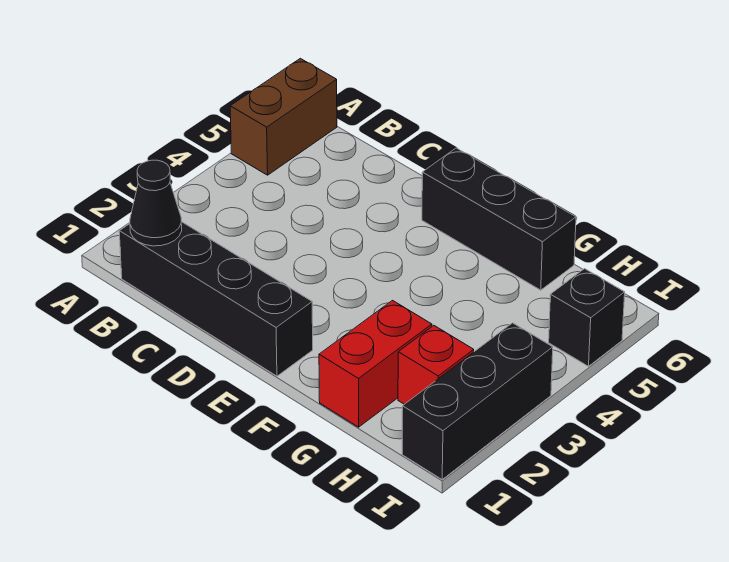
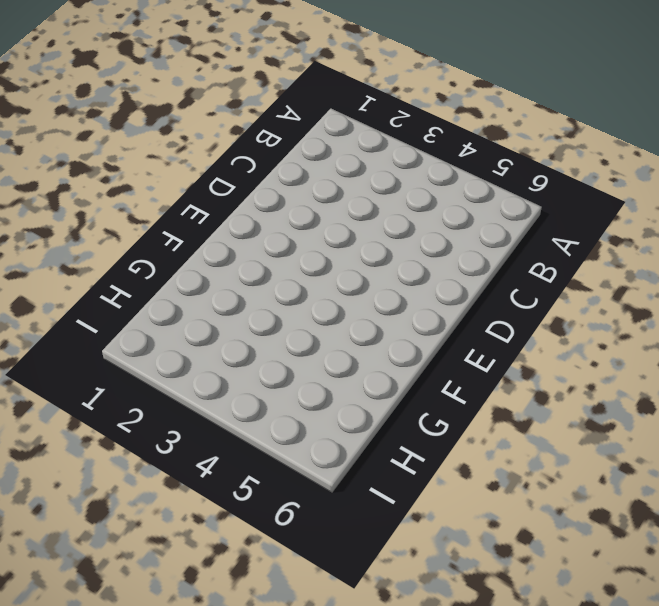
none -> brown brick A5:A6 level 1
none -> black brick B1:E1 level 1

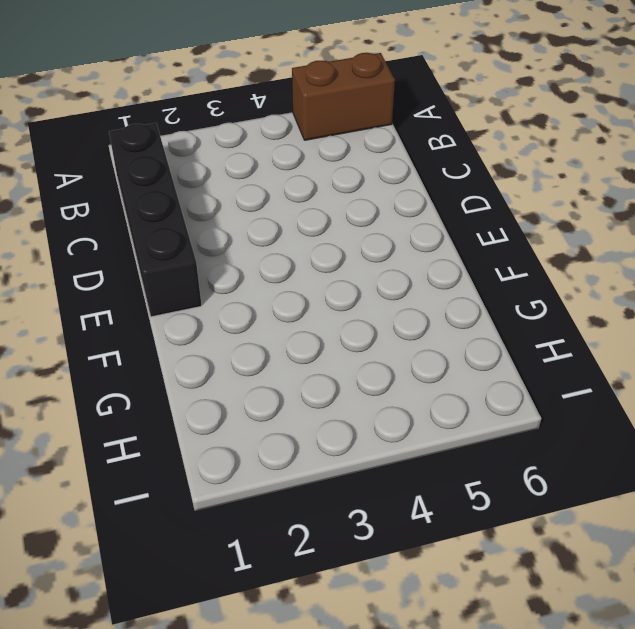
none -> black brick E6:G6 level 1
none -> red brick G1:G2 level 1

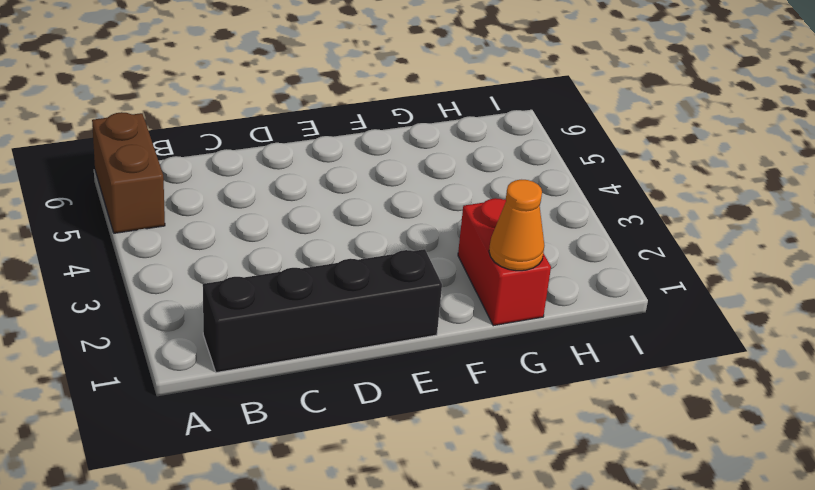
orange cone G1 level 2 -> none
none -> black brick E6:G6 level 1
none -> red brick H2 level 1

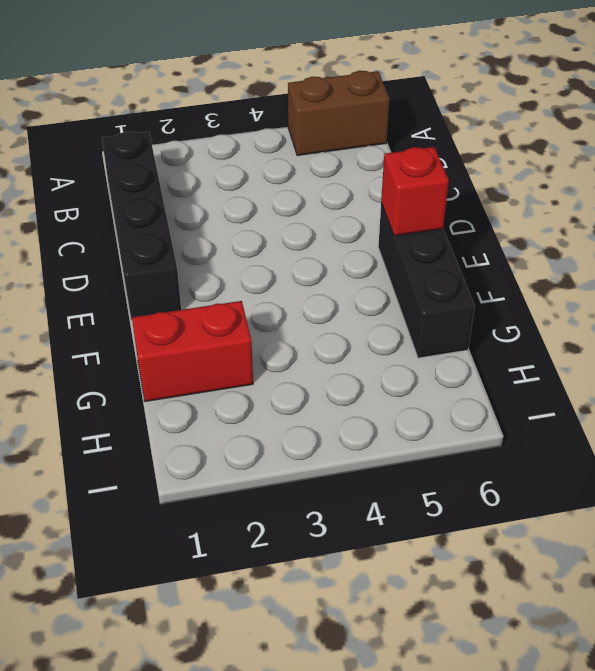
red brick E6 level 2 -> red brick H2 level 1
none -> black brick I1:I3 level 1
none -> black brick I5 level 1

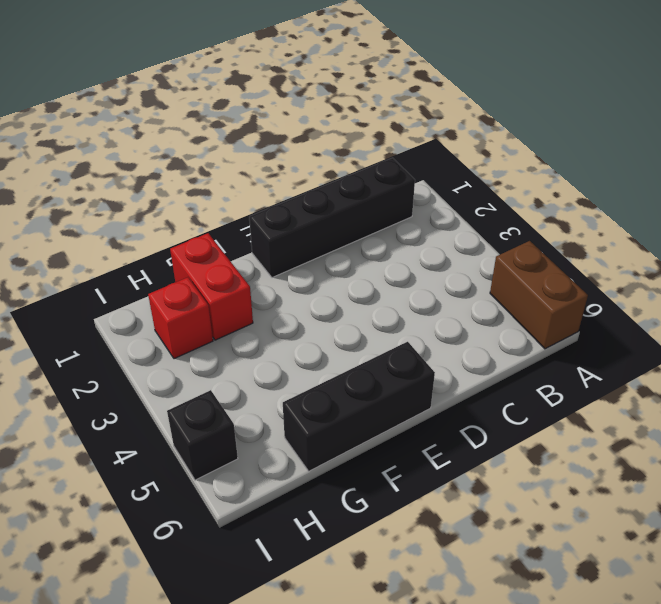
none -> black brick I1:I3 level 1
none -> black cone B1 level 2

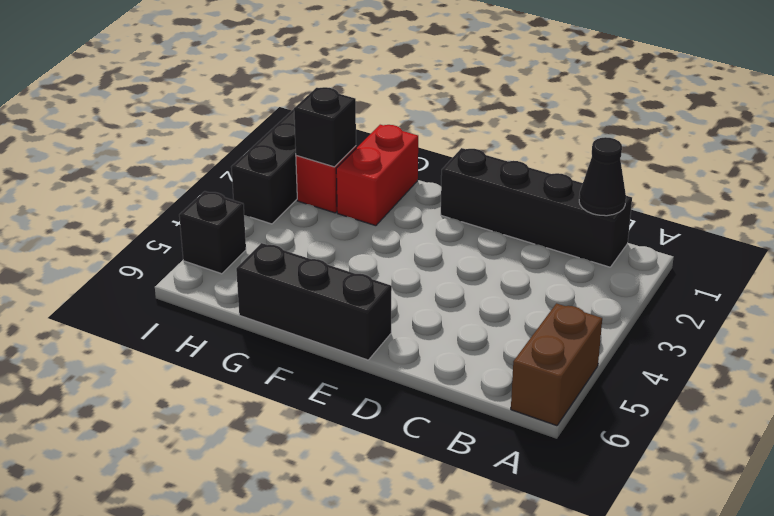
black brick H2 level 2 -> none

